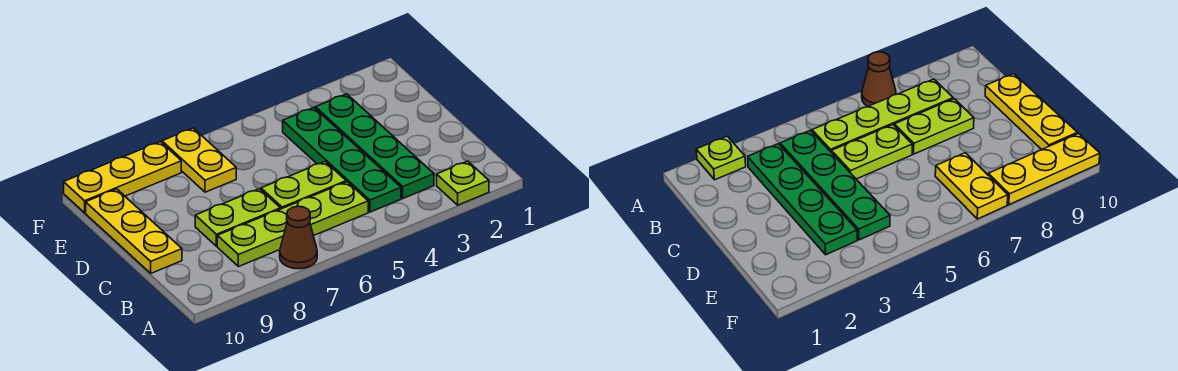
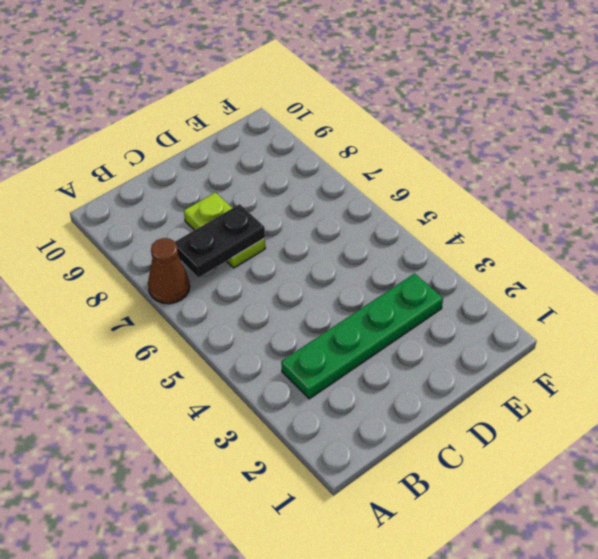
black plate B7:C7 level 2 -> none
none -> lime plate A2 level 1
none -> green plate B4:E4 level 1

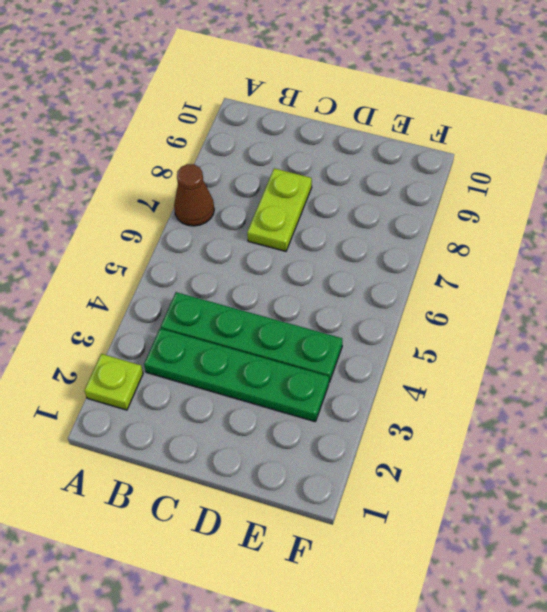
none -> lime plate B5:B8 level 1
none -> lime plate C5:C6 level 1

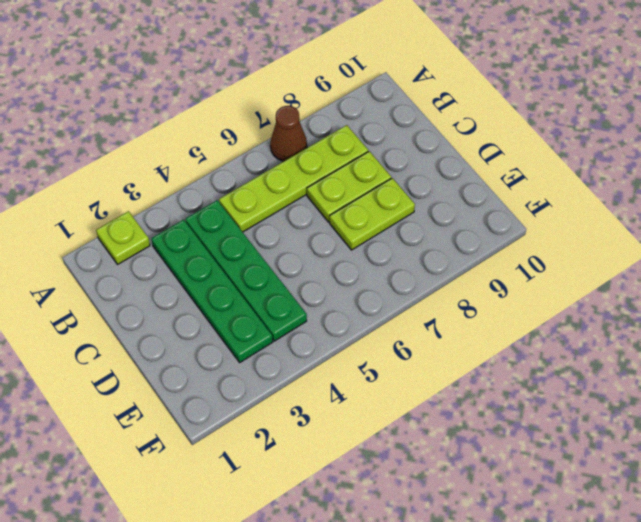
lime plate D7:D8 level 1 -> lime plate C5:C6 level 1
none -> yellow plate C10:E10 level 1
none -> yellow plate E7:F7 level 1

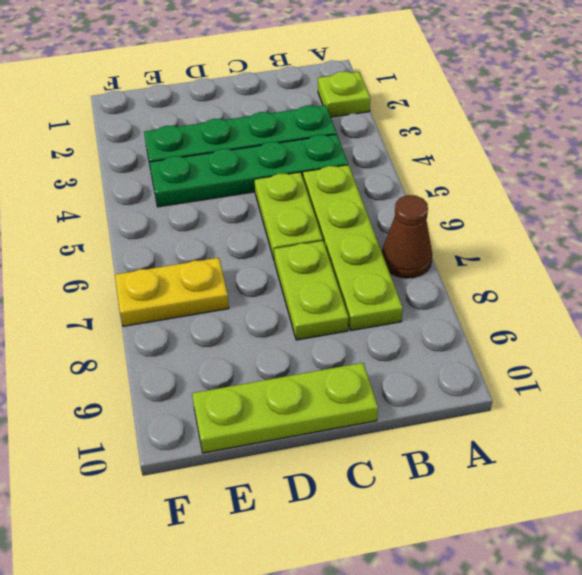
lime plate C10:E10 level 1 -> yellow plate C10:E10 level 1
none -> yellow plate F8:F10 level 1

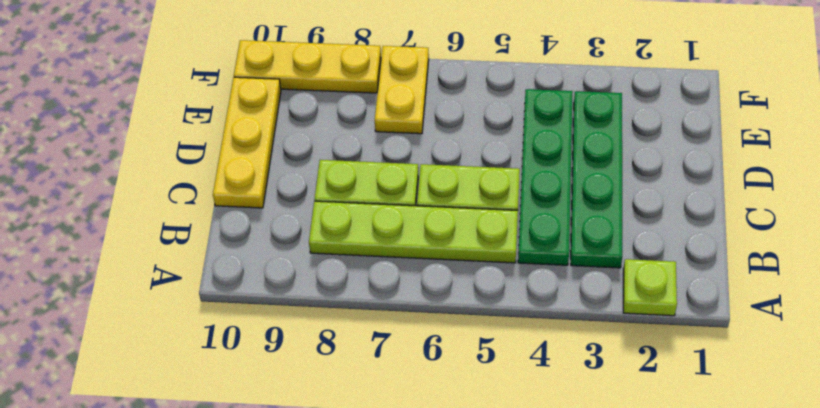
none -> brown cone A7 level 1

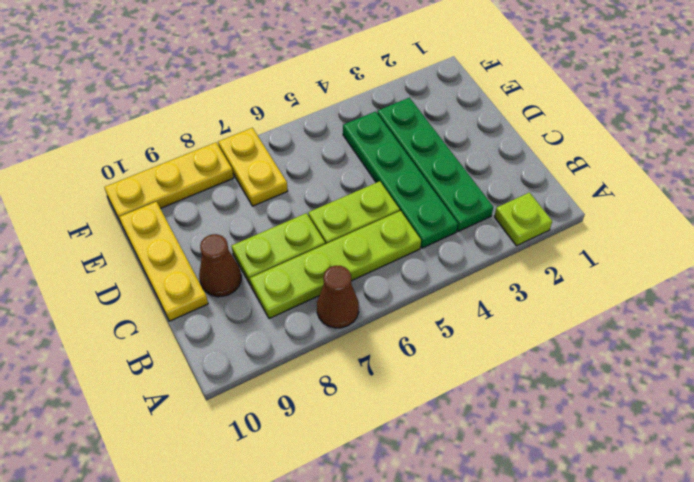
brown cone C9 level 1 -> none

